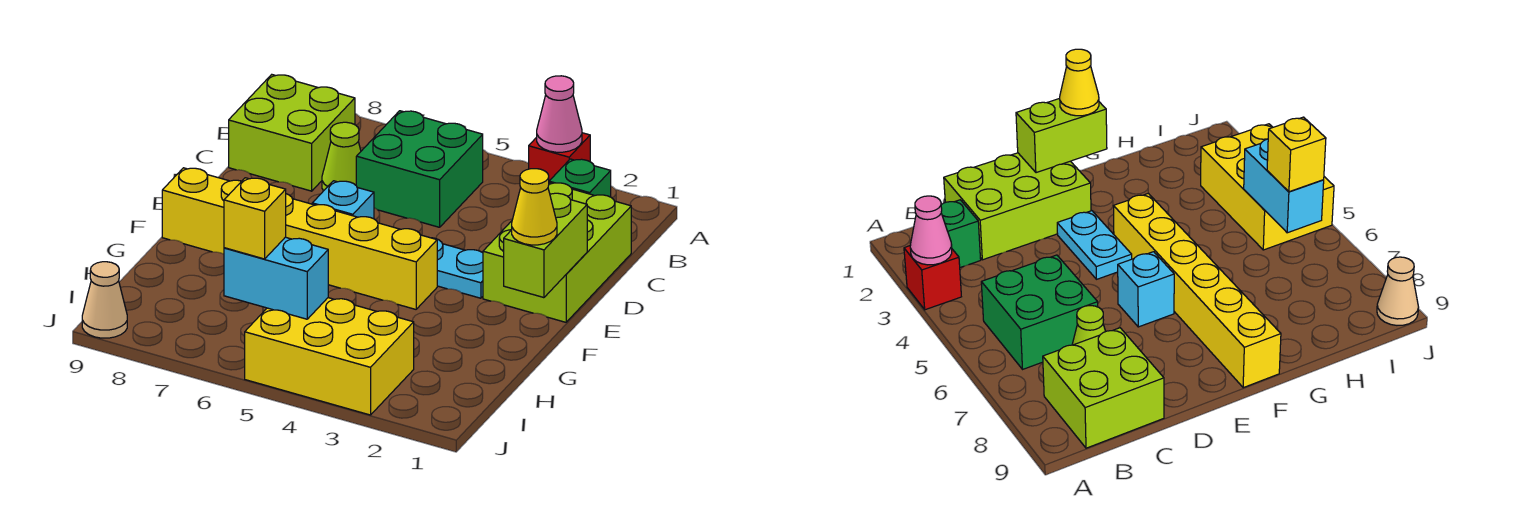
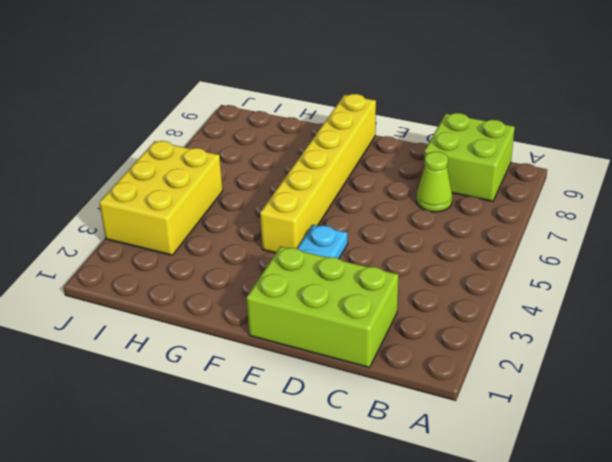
none -> red brick A3 level 1
none -> green brick B2 level 1
none -> green brick B5:C6 level 1

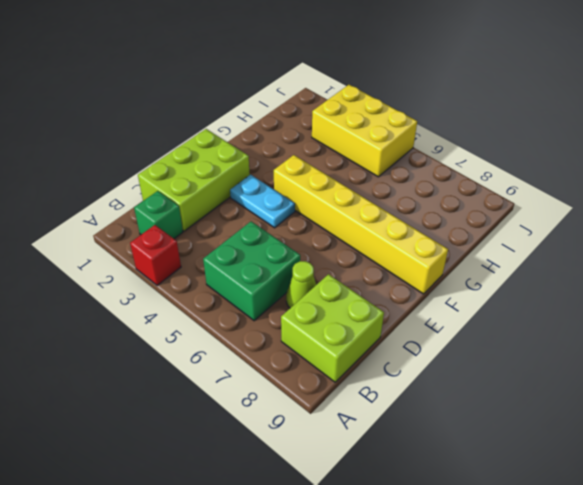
none -> cyan brick E6 level 1
none -> tan cone J9 level 1
none -> pink cone A3 level 2

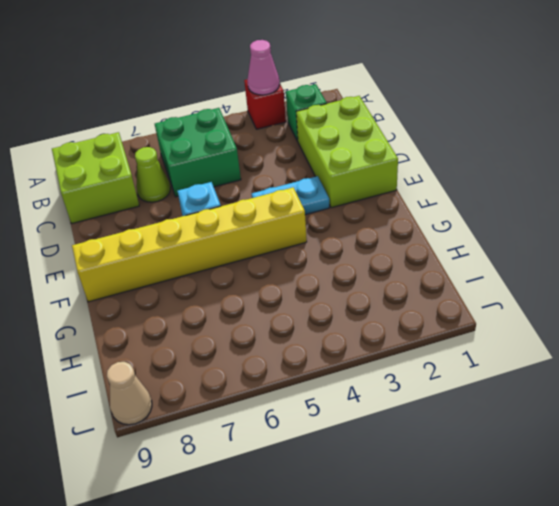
none -> yellow brick I3:J5 level 1
none -> lime brick E1:F1 level 2
none -> cyan brick I5:I6 level 2

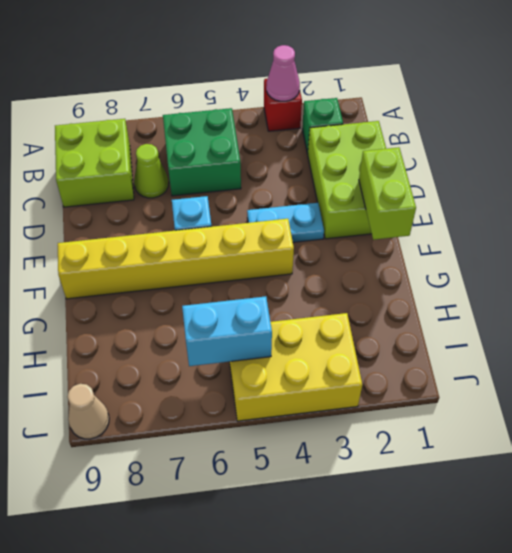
none -> yellow cone F1 level 3
none -> yellow brick I6 level 3

